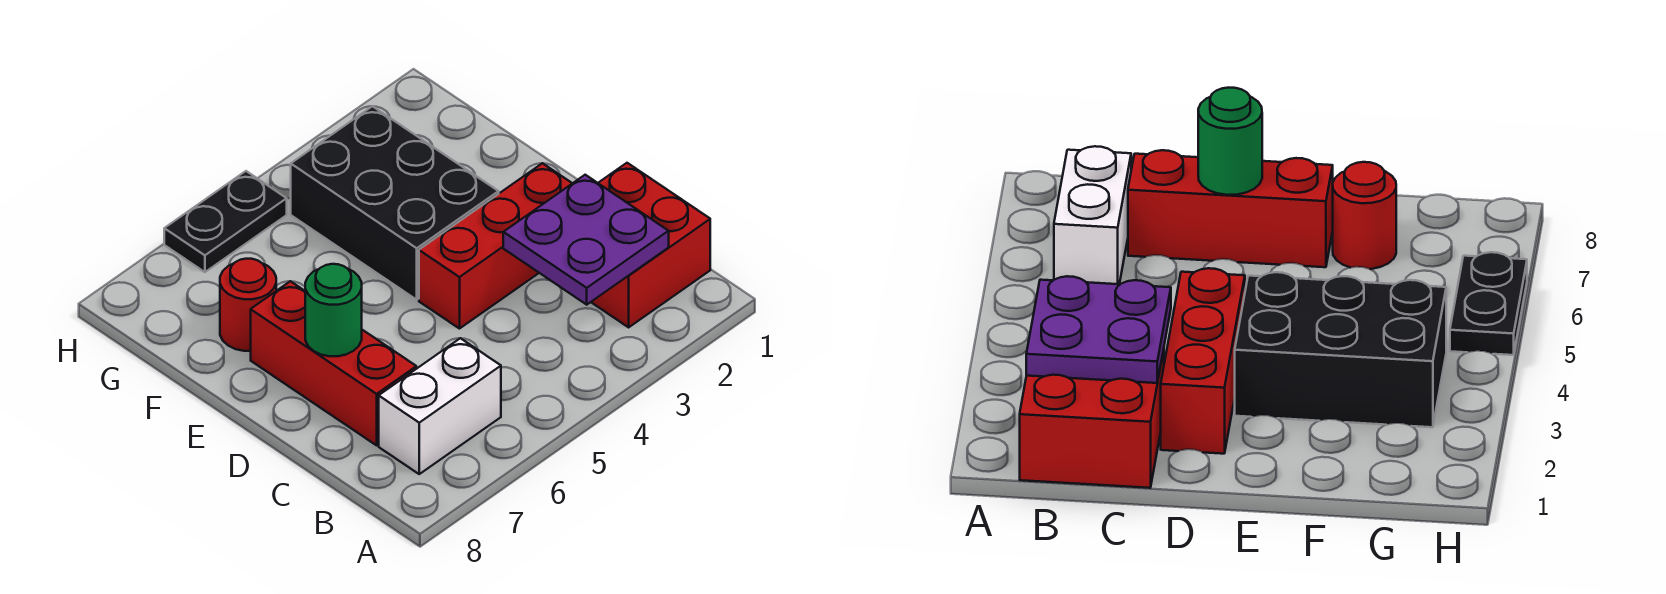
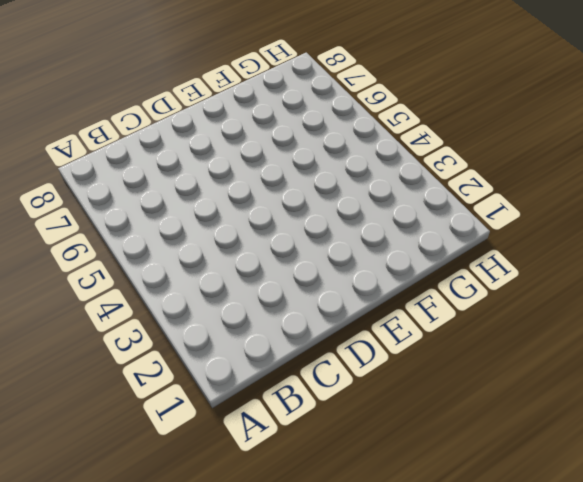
none -> red brick B1:C2 level 1
none -> white brick B6:B7 level 1

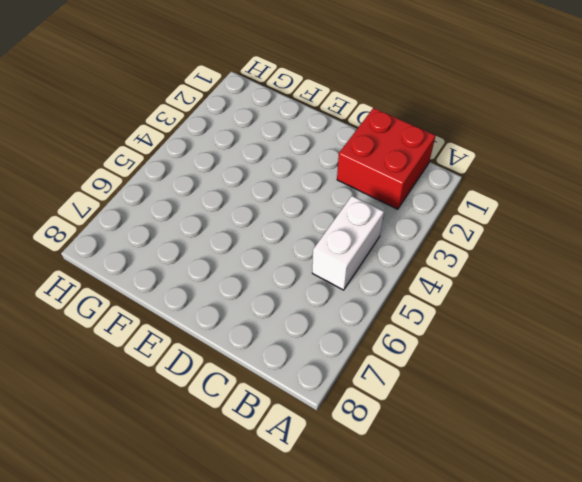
white brick B4:B5 level 1 -> white brick B6:B7 level 1
none -> red brick C7:E7 level 1
none -> red brick D2:D4 level 1

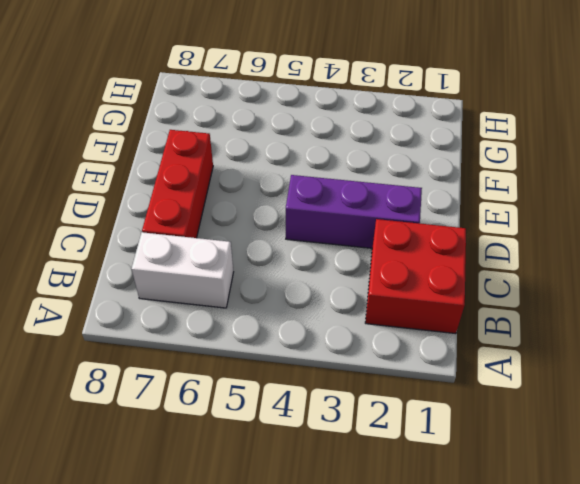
purple brick D2:D4 level 1 -> red brick D2:D4 level 1
none -> black brick E3:G4 level 1
none -> red round brick F7 level 1

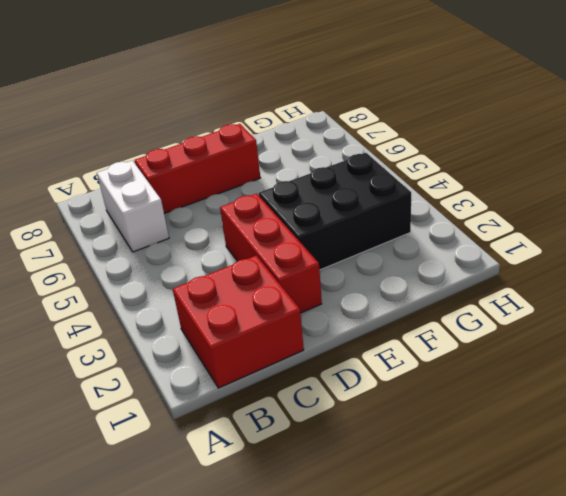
none -> red round brick F7 level 1
none -> black plate H5:H6 level 1

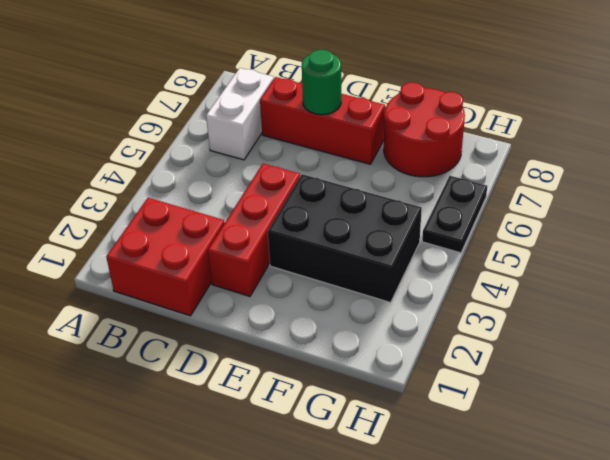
red round brick F7:G8 level 1 -> red round brick F7 level 1
none -> purple plate B2:C3 level 2

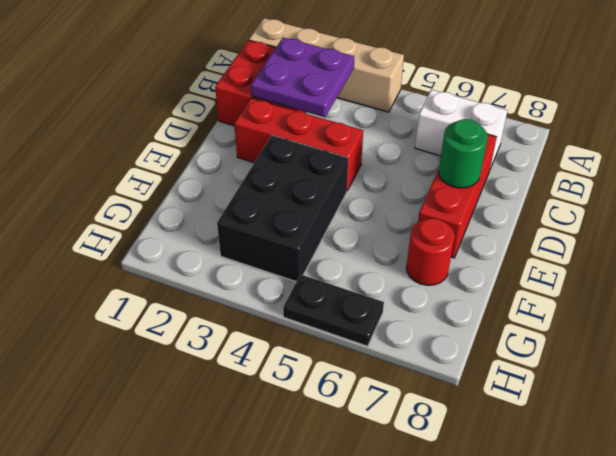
tan brick A1:A4 level 1 -> none

